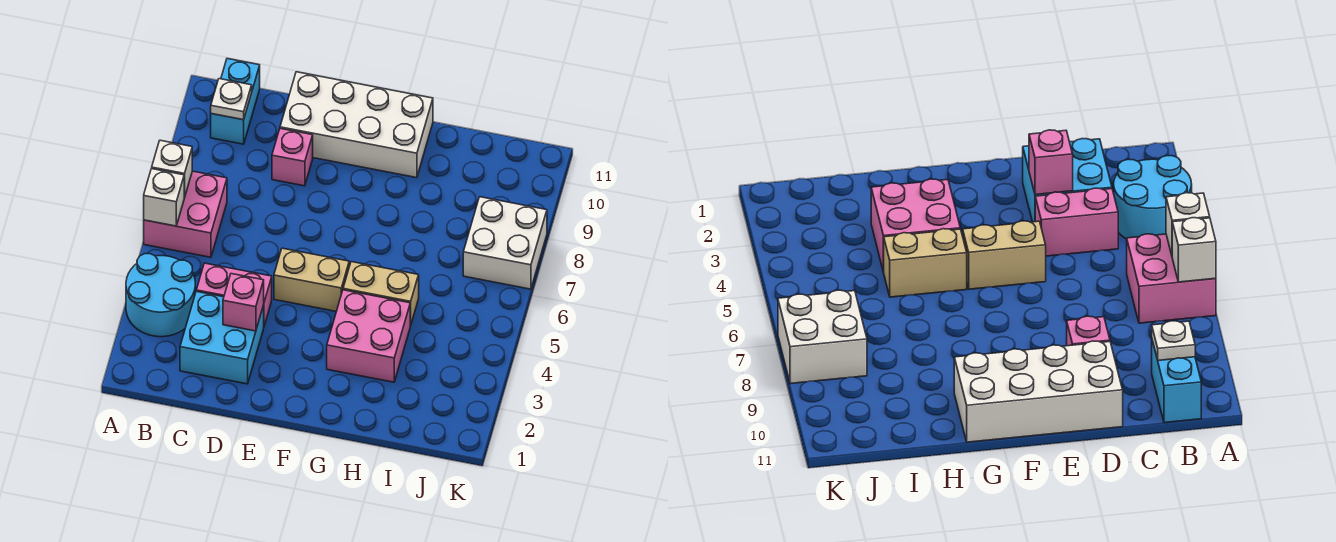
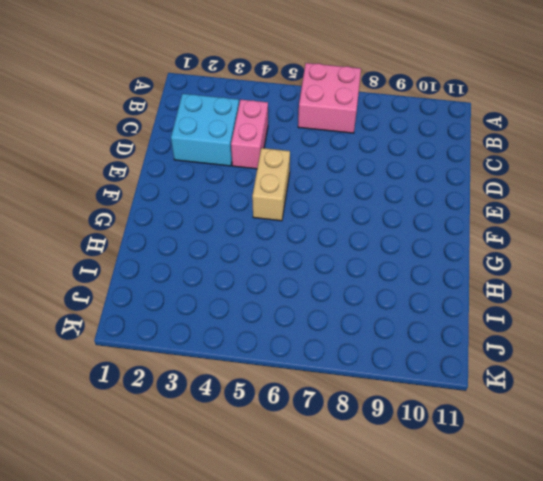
none -> cyan round brick A3:B4 level 1
none -> cyan brick B10:B11 level 1
none -> pink brick D9 level 1

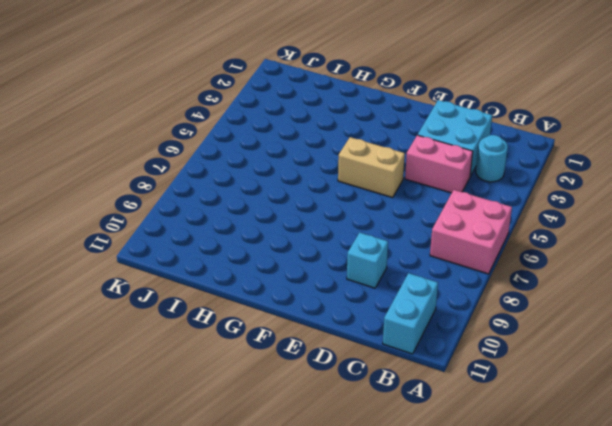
cyan round brick B3 level 1 -> cyan round brick A3:B4 level 1
cyan brick D9 level 1 -> pink brick D9 level 1
none -> white brick D10:G11 level 1
none -> pink brick G3:H4 level 1
none -> tan brick G5:H5 level 1

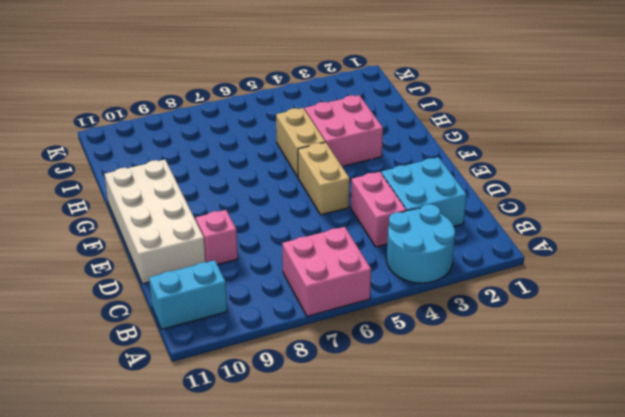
none -> white brick J7:K8 level 1
none -> white brick A6 level 2
none -> white brick A7 level 2

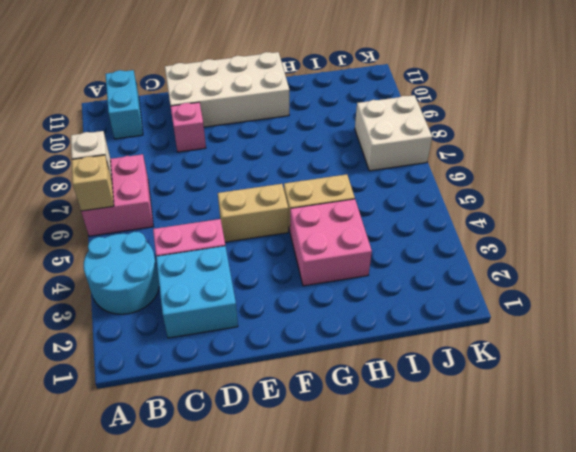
tan brick A6 level 2 -> white brick A6 level 2
none -> white plate B10 level 2
none -> pink brick D3 level 2

